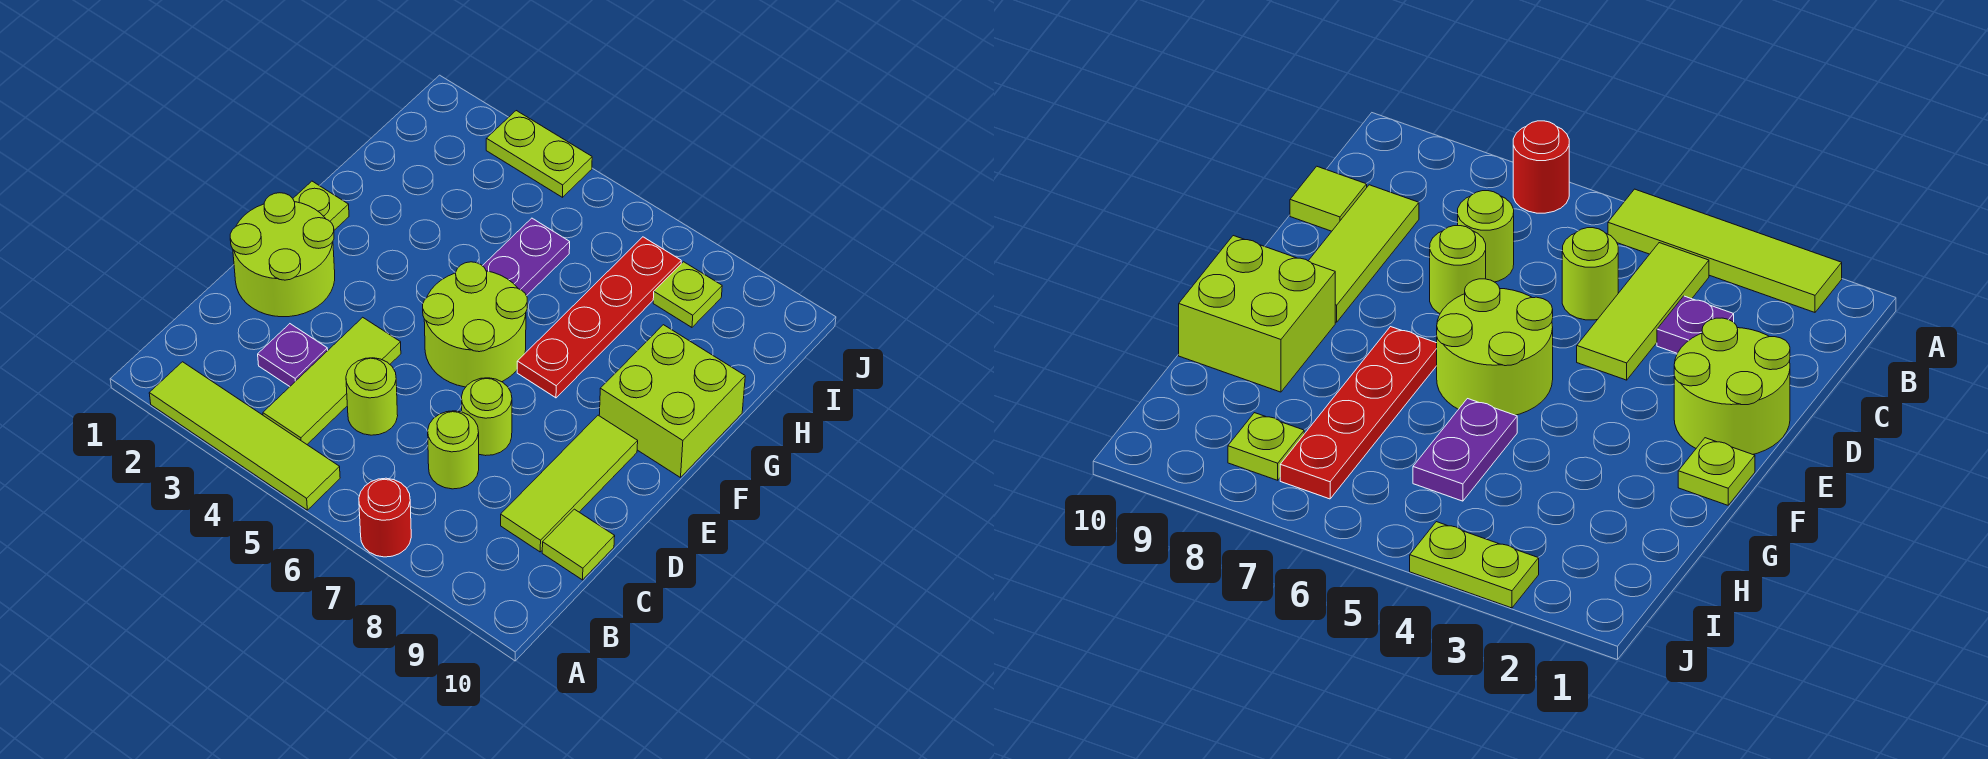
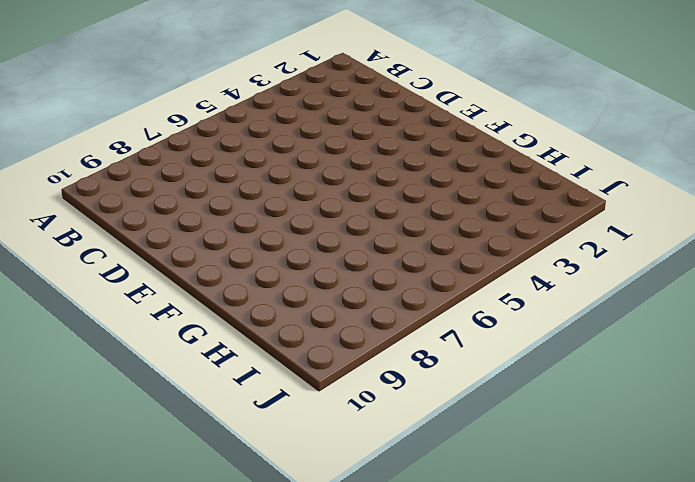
none -> lime tile A2:A5 level 1
none -> red round brick A7 level 1
none -> lime tile B4:D4 level 1

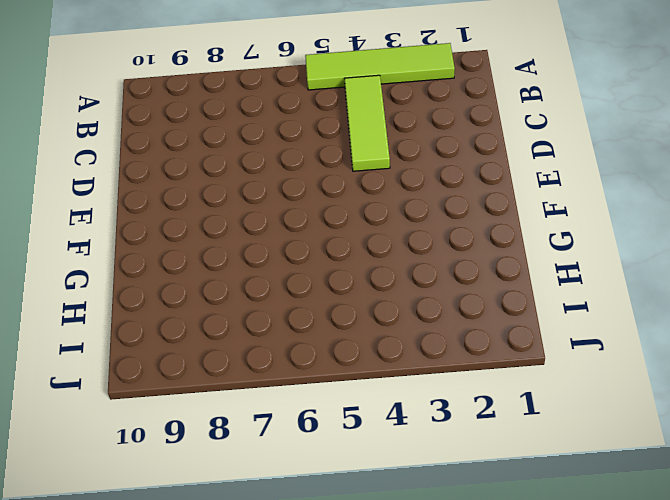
none -> red round brick A7 level 1
none -> purple plate C3 level 1
none -> lime round brick C5 level 1

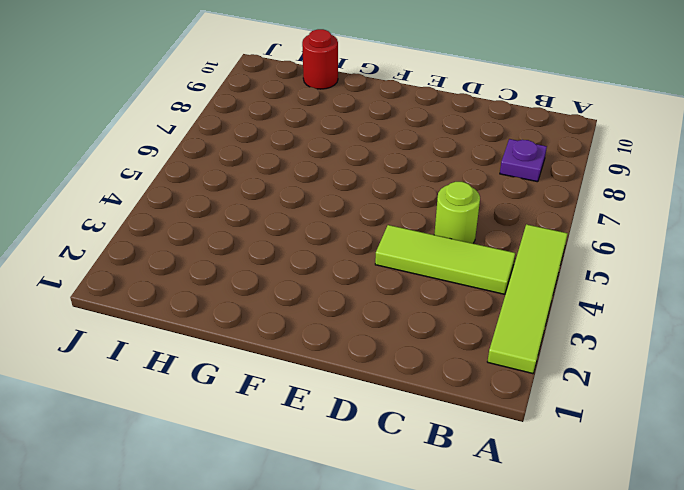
purple plate B8 level 1 -> purple plate C3 level 1
red round brick H10 level 1 -> red round brick A7 level 1
none -> lime round brick C7 level 1
none -> lime tile C9:E9 level 1
none -> lime tile C10 level 1

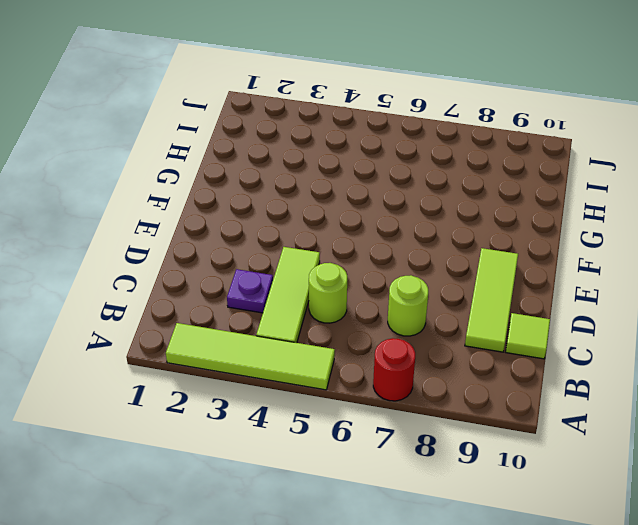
none -> lime round brick D1:E2 level 1
none -> lime round brick D7 level 1
none -> lime round brick E5:F6 level 1

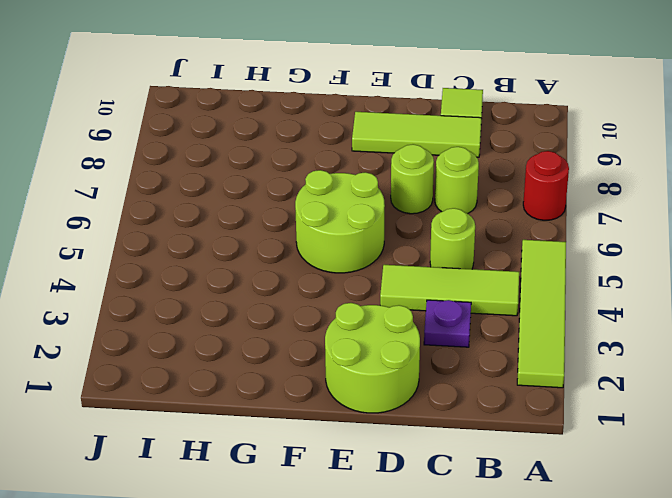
none -> lime plate F1 level 1
none -> red plate F7:I7 level 1
none -> lime brick F9:G10 level 1

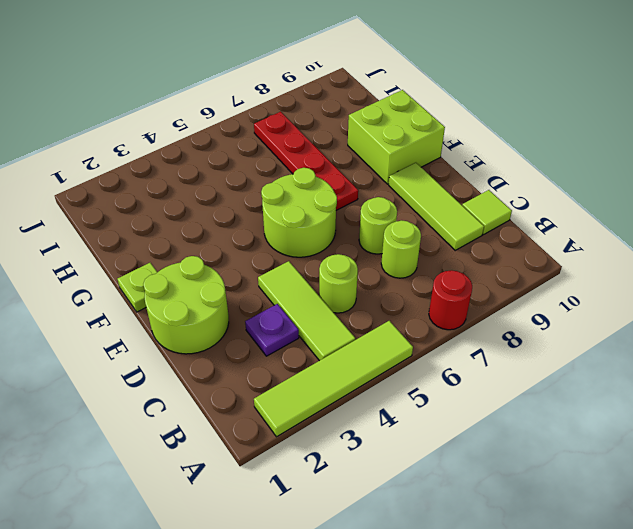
none -> purple plate G5:H5 level 1
none -> lime plate I8 level 1
none -> lime plate J3:J4 level 1

